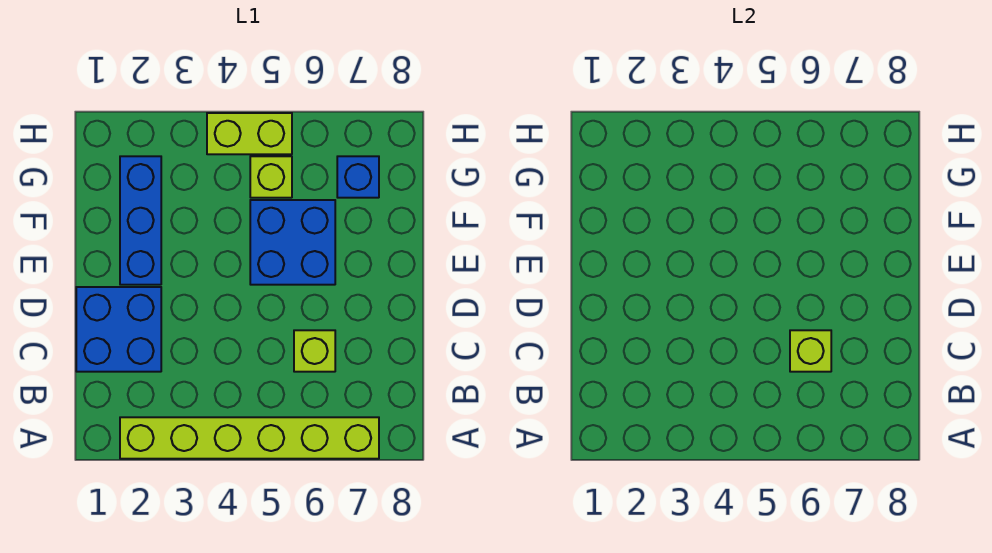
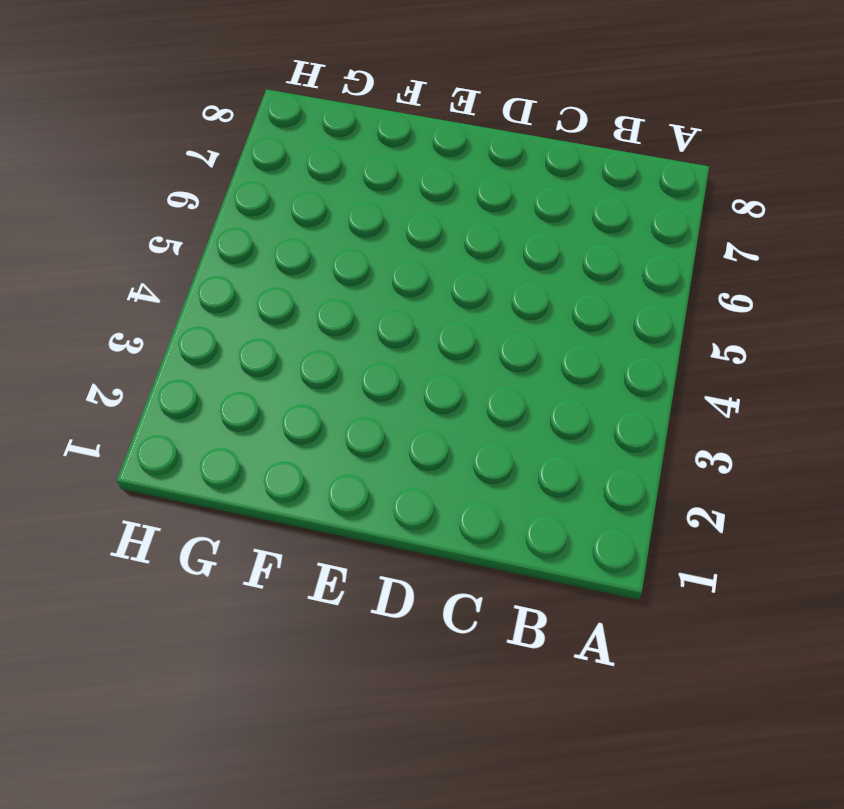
none -> lime brick A2:A7 level 1
none -> blue brick C1:D2 level 1

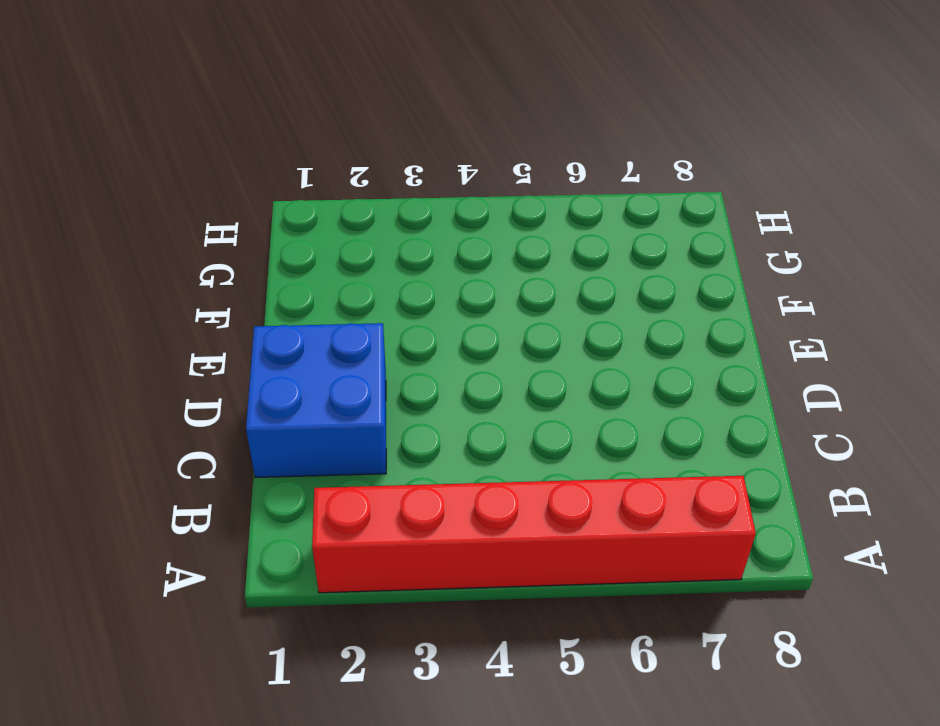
red brick A2:A7 level 1 -> lime brick A2:A7 level 1
none -> lime brick C6 level 1
none -> blue brick E2:G2 level 1

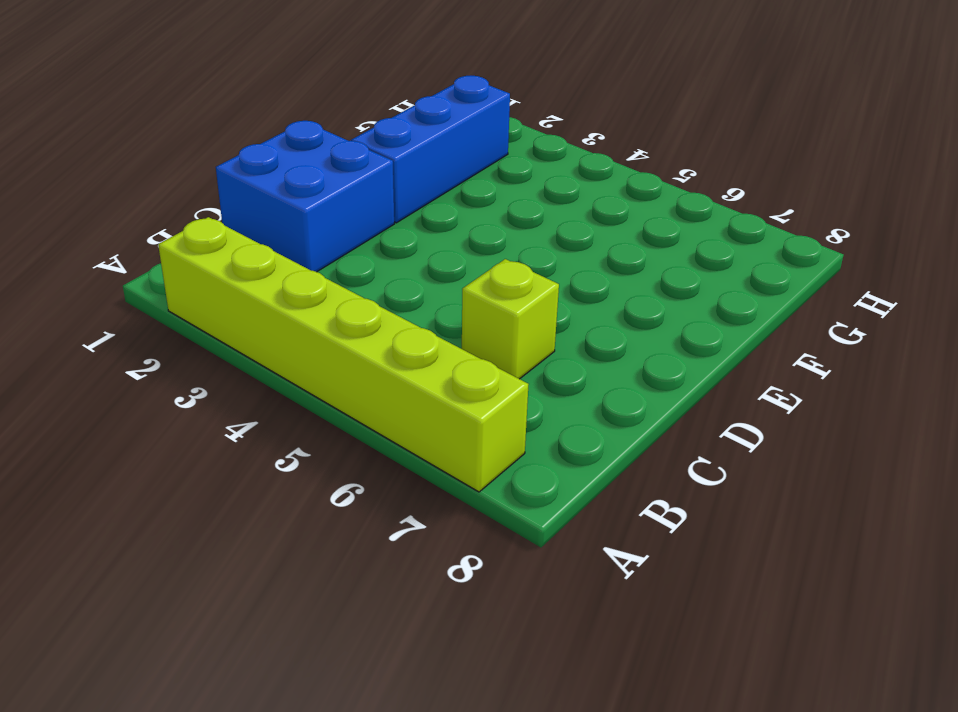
none -> blue brick E5:F6 level 1
none -> lime brick G5 level 1

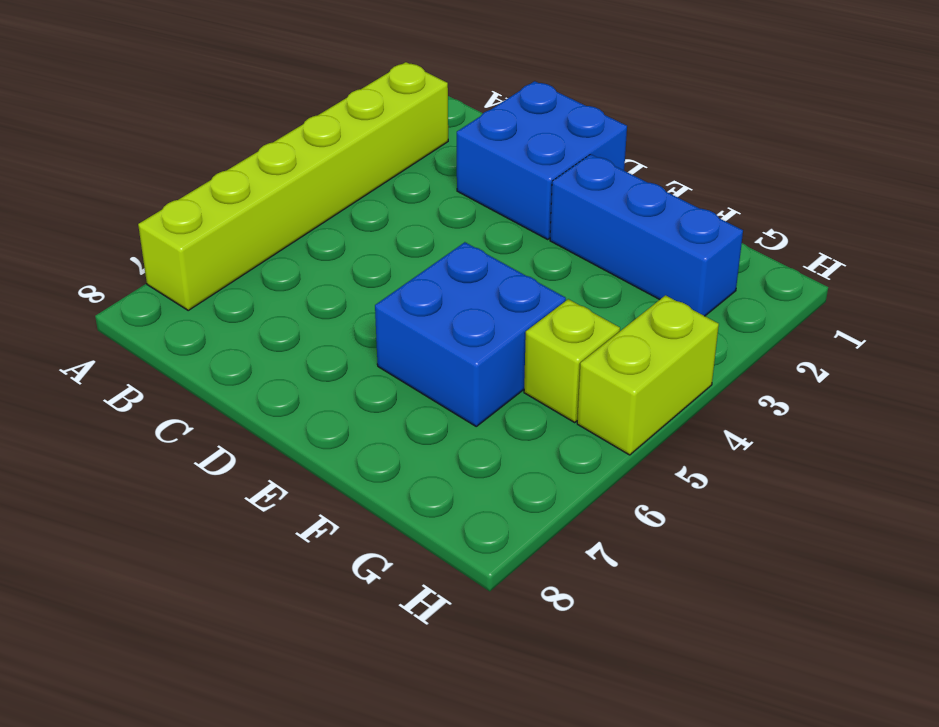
none -> lime brick C6 level 1
none -> blue brick G7 level 1

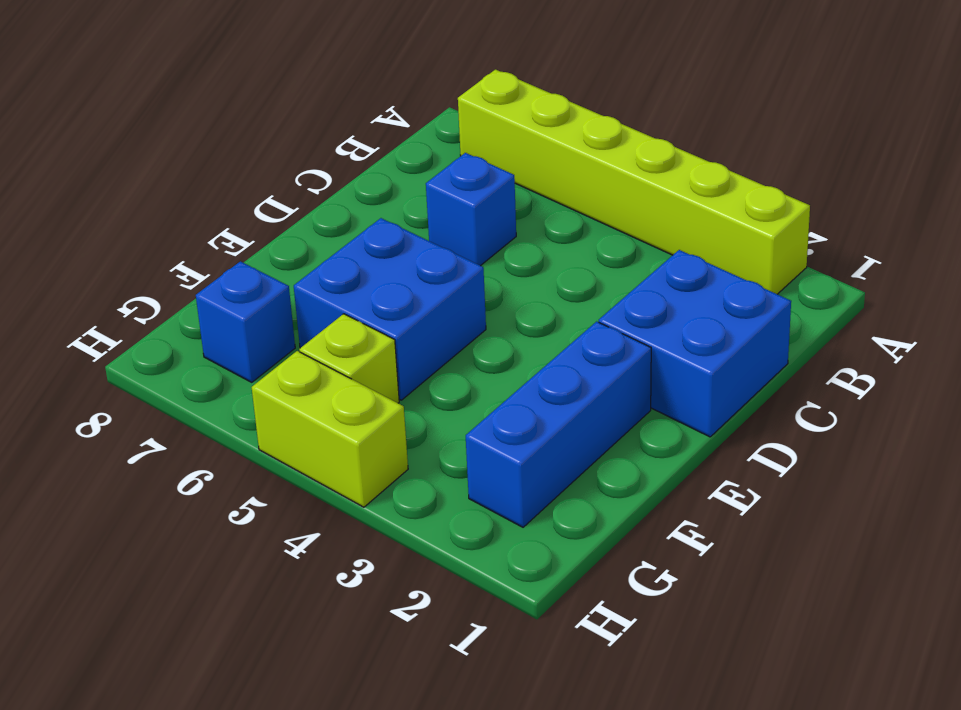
blue brick C6 level 1 -> lime brick C6 level 1
none -> lime brick C6 level 2

